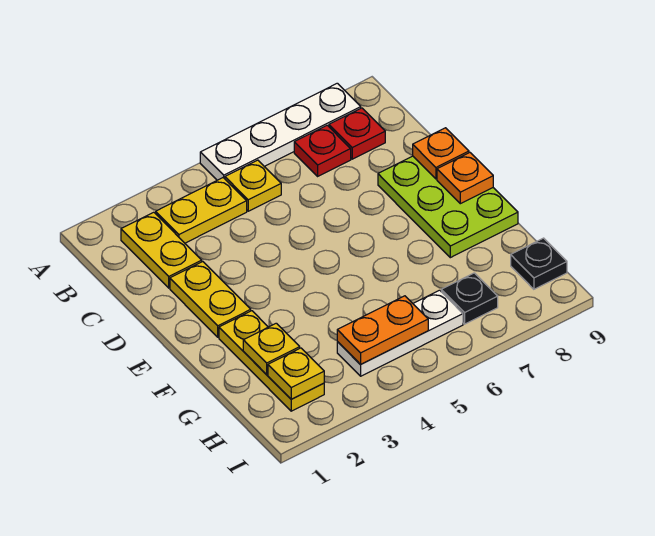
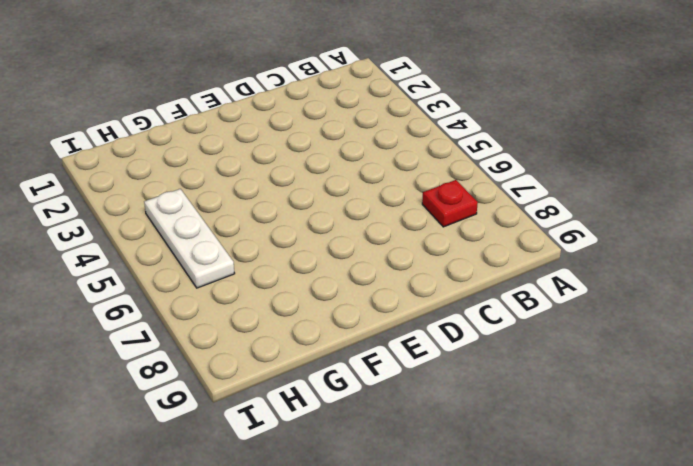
none -> white plate A5:A8 level 1
none -> yellow plate B2:C2 level 1
none -> yellow plate B3:B4 level 1

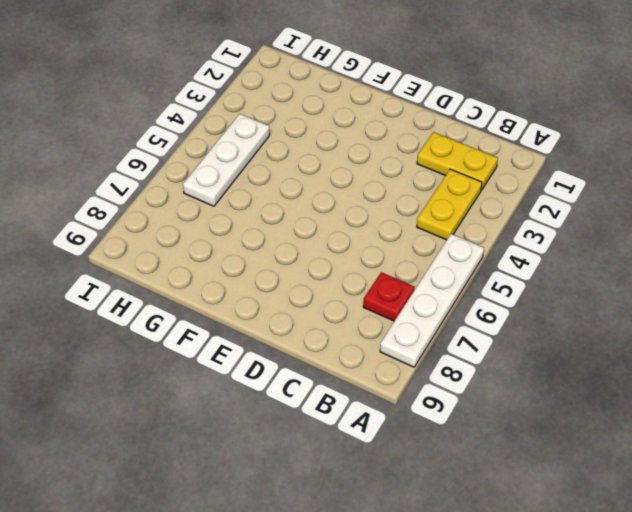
none -> yellow plate B5 level 1
none -> red plate B8 level 1
none -> yellow plate D2:E2 level 1

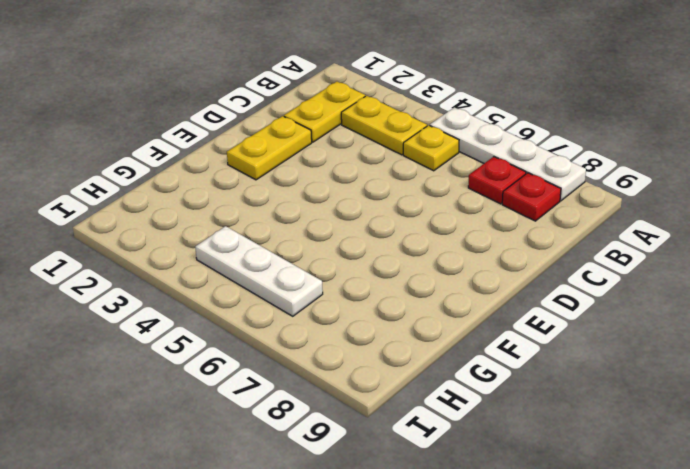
none -> lime plate D8:F9 level 1
none -> yellow plate F2:H2 level 1
none -> black plate H7 level 1

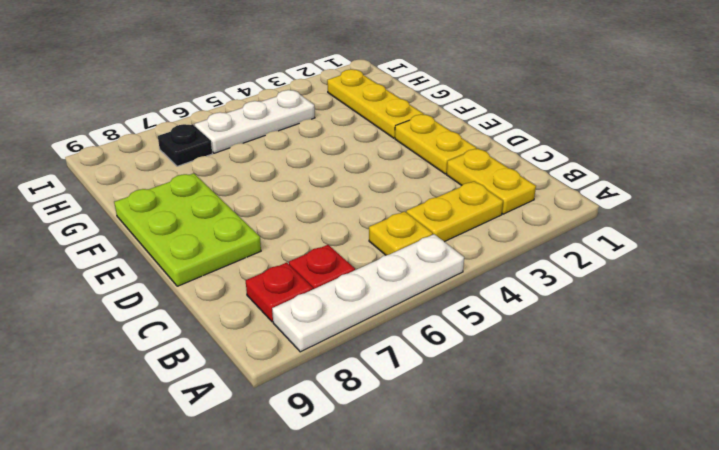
none -> black plate H9 level 1
none -> orange plate D9 level 2
none -> orange plate E9 level 2

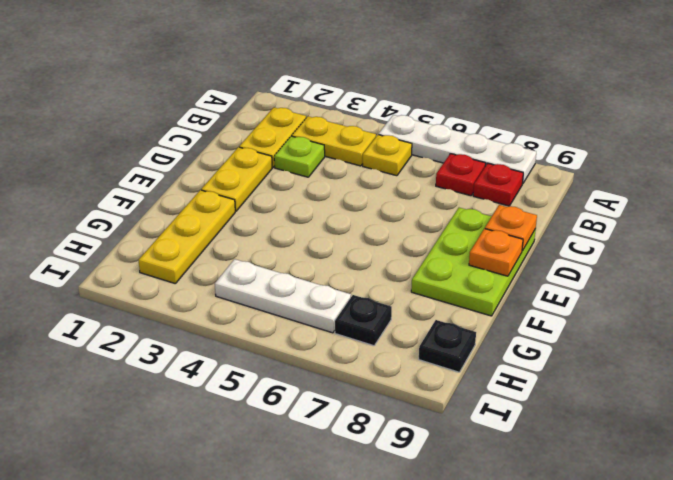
lime plate C3 level 1 -> none
none -> yellow plate G2 level 2
none -> yellow plate H2 level 2
none -> orange plate H4:H5 level 2

